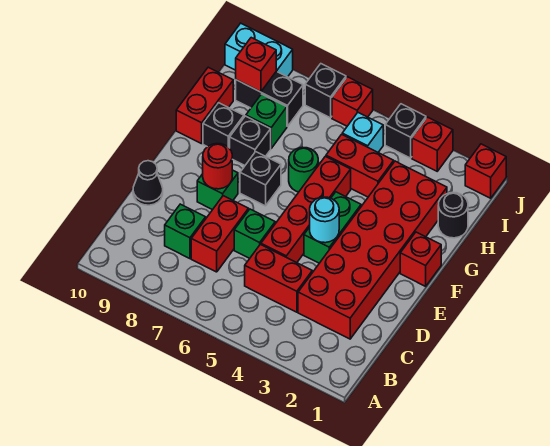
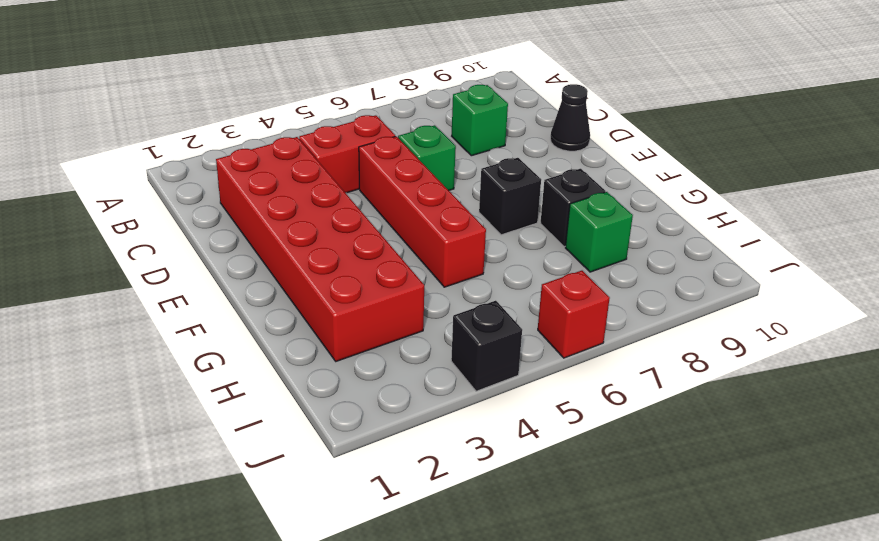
none -> red brick C7:D7 level 1
none -> green brick E4:F4 level 1
none -> green brick E8 level 1

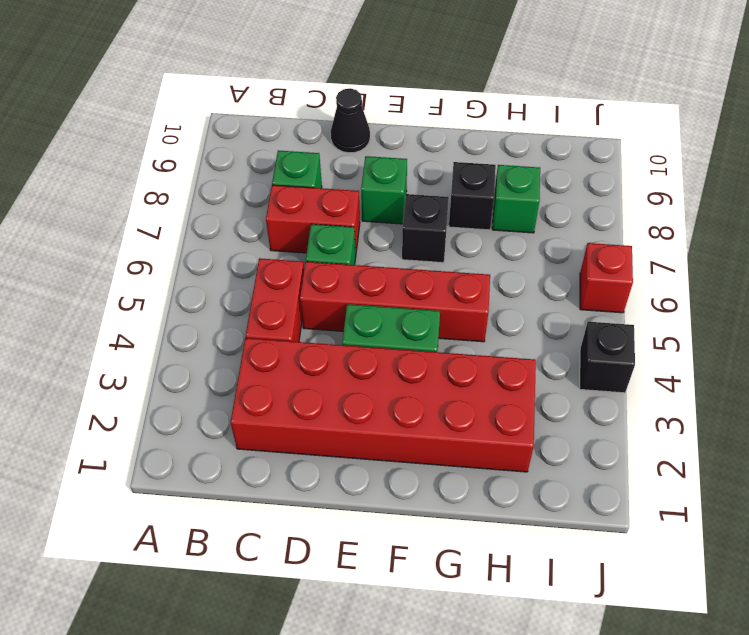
none -> red brick F1 level 1
none -> green round brick G6 level 1
none -> black brick G9 level 1

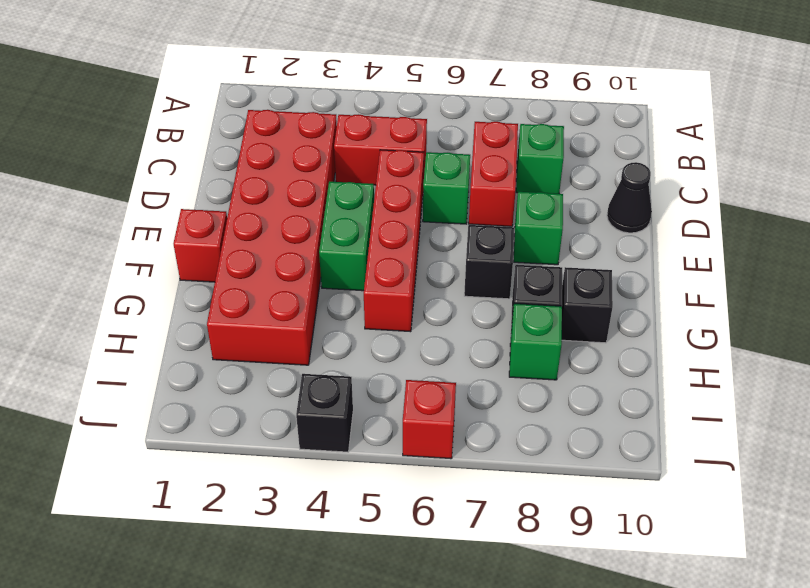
none -> green round brick G6 level 1
none -> red brick G10:H10 level 1
none -> black round brick H1 level 1

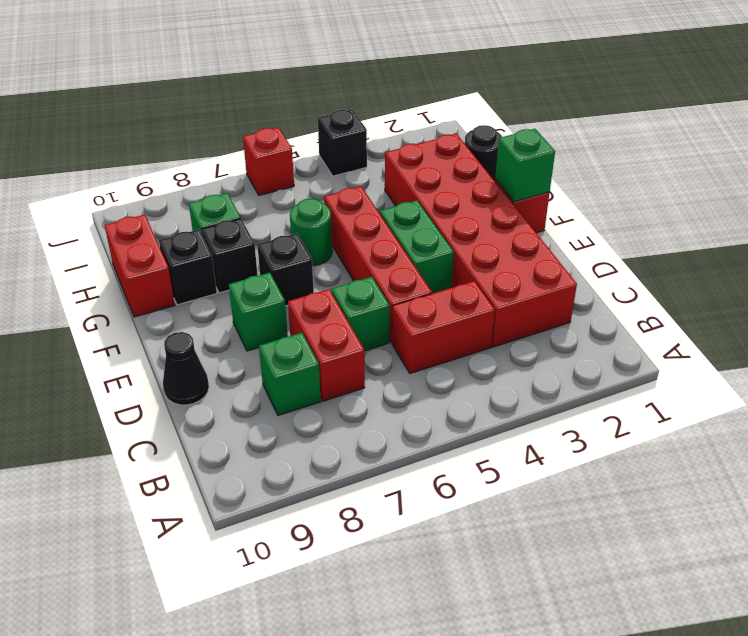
green brick F1 level 2 -> none
none -> red brick H4:H5 level 1
none -> cyan brick I5 level 1
none -> black brick I8:I9 level 1

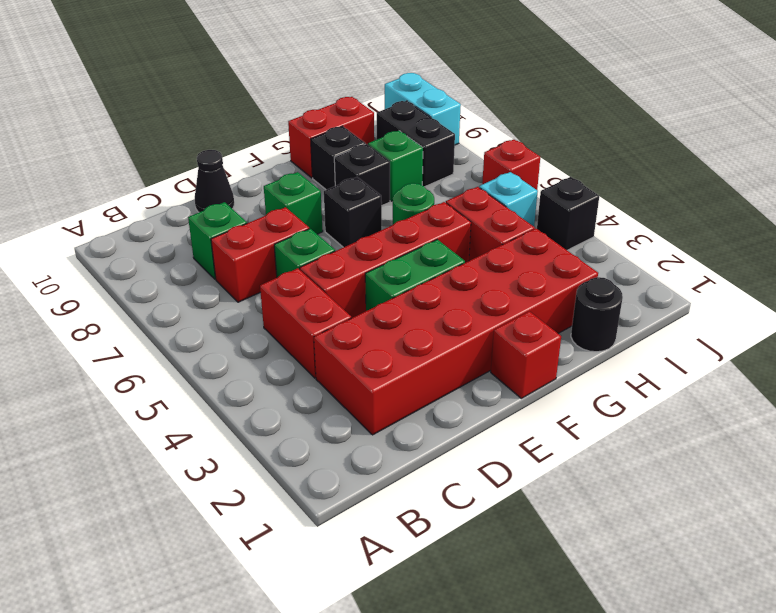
none -> red brick J1 level 1
none -> red brick J3 level 1
none -> black brick J7 level 1

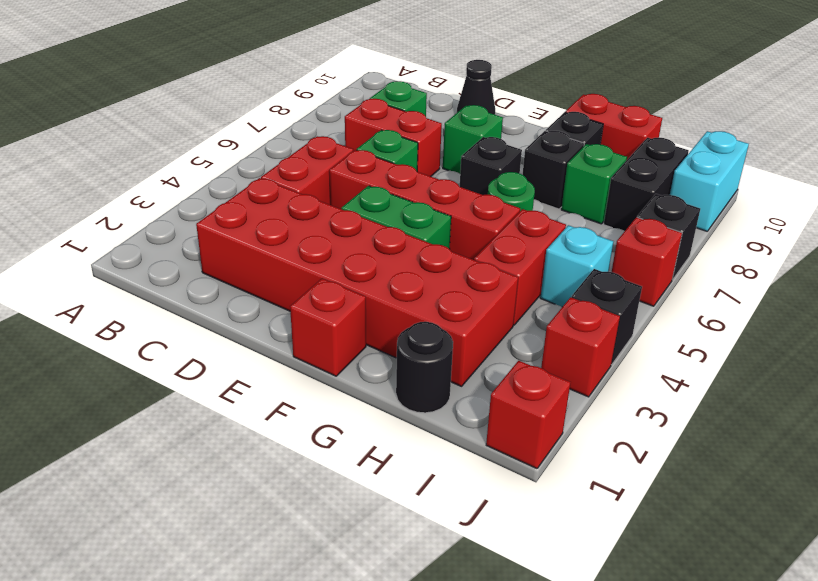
none -> cyan round brick E4 level 2
none -> red round brick E8 level 2
none -> red brick I9 level 2

